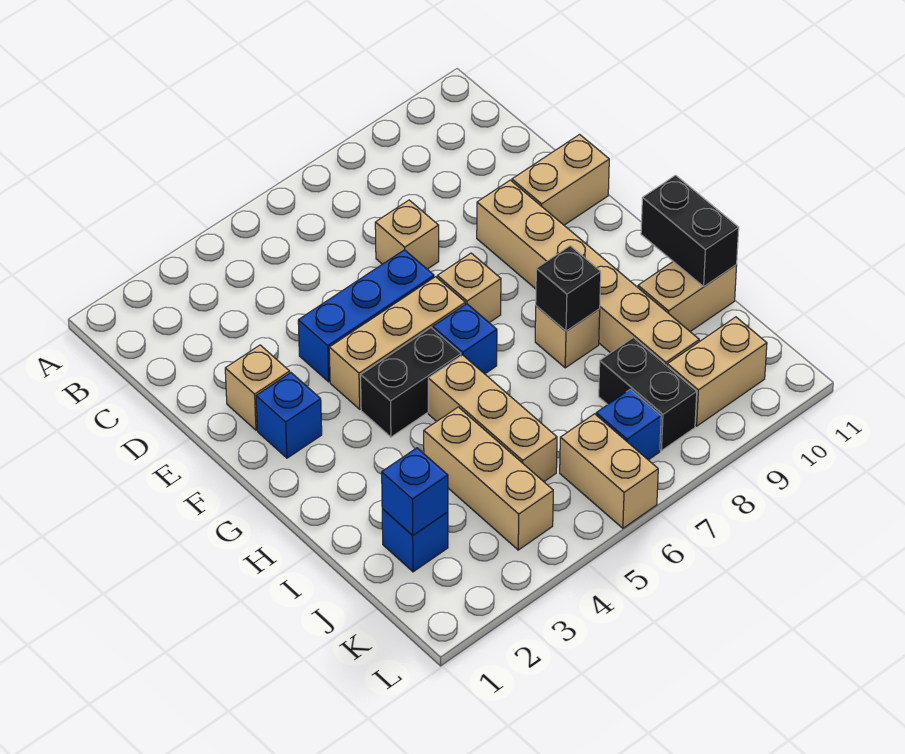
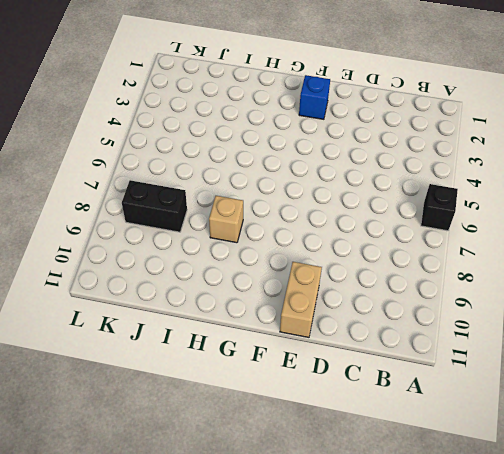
black brick A6 level 1 -> black brick H8 level 2
none -> tan brick D7 level 1
none -> tan brick E2 level 1
none -> blue brick E4:E6 level 1

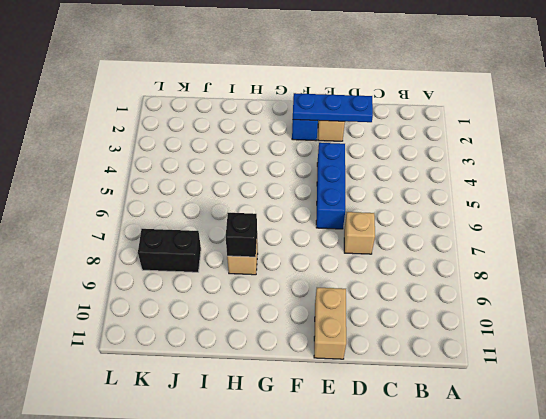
blue plate D2:F2 level 2 -> none
none -> tan brick E9:J9 level 1
none -> tan brick F4:F6 level 1
none -> tan brick F7 level 1

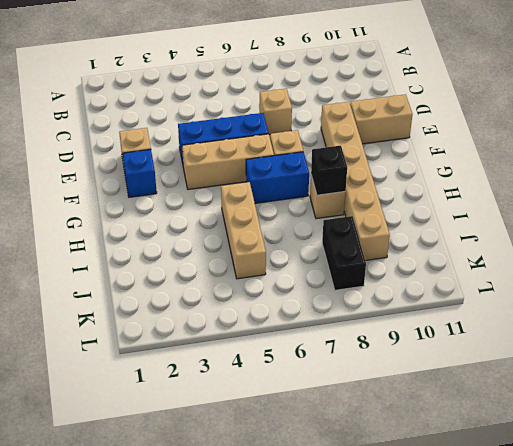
blue brick G6:G7 level 1 -> blue brick G6 level 1
none -> black brick G4:G5 level 1
none -> tan brick I4:K4 level 1
none -> tan brick I10:I11 level 1

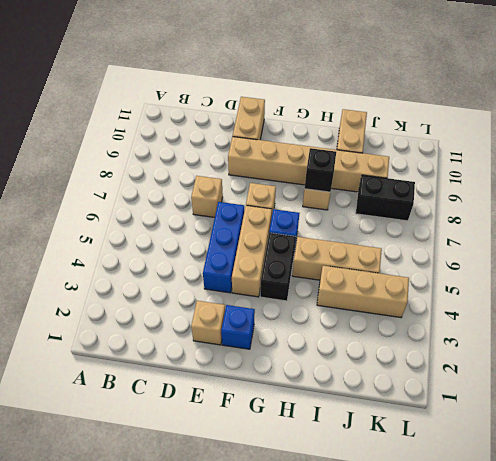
none -> blue brick J2 level 1
none -> tan brick K6:L6 level 1
none -> blue brick K7 level 1

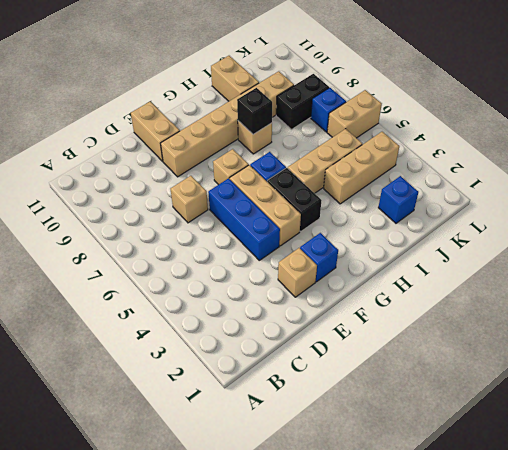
none -> tan brick K9:K10 level 1
none -> black brick H11:I11 level 2
none -> blue brick J2 level 2

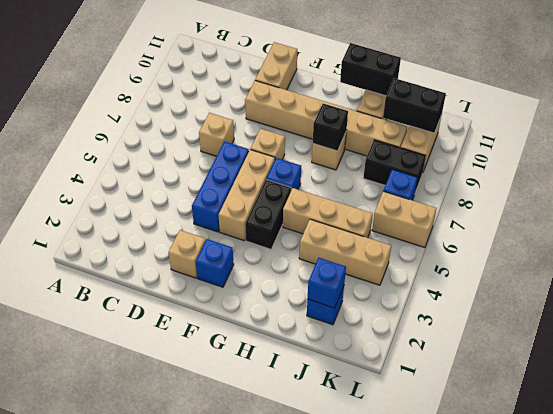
black brick J10:K10 level 2 -> none

